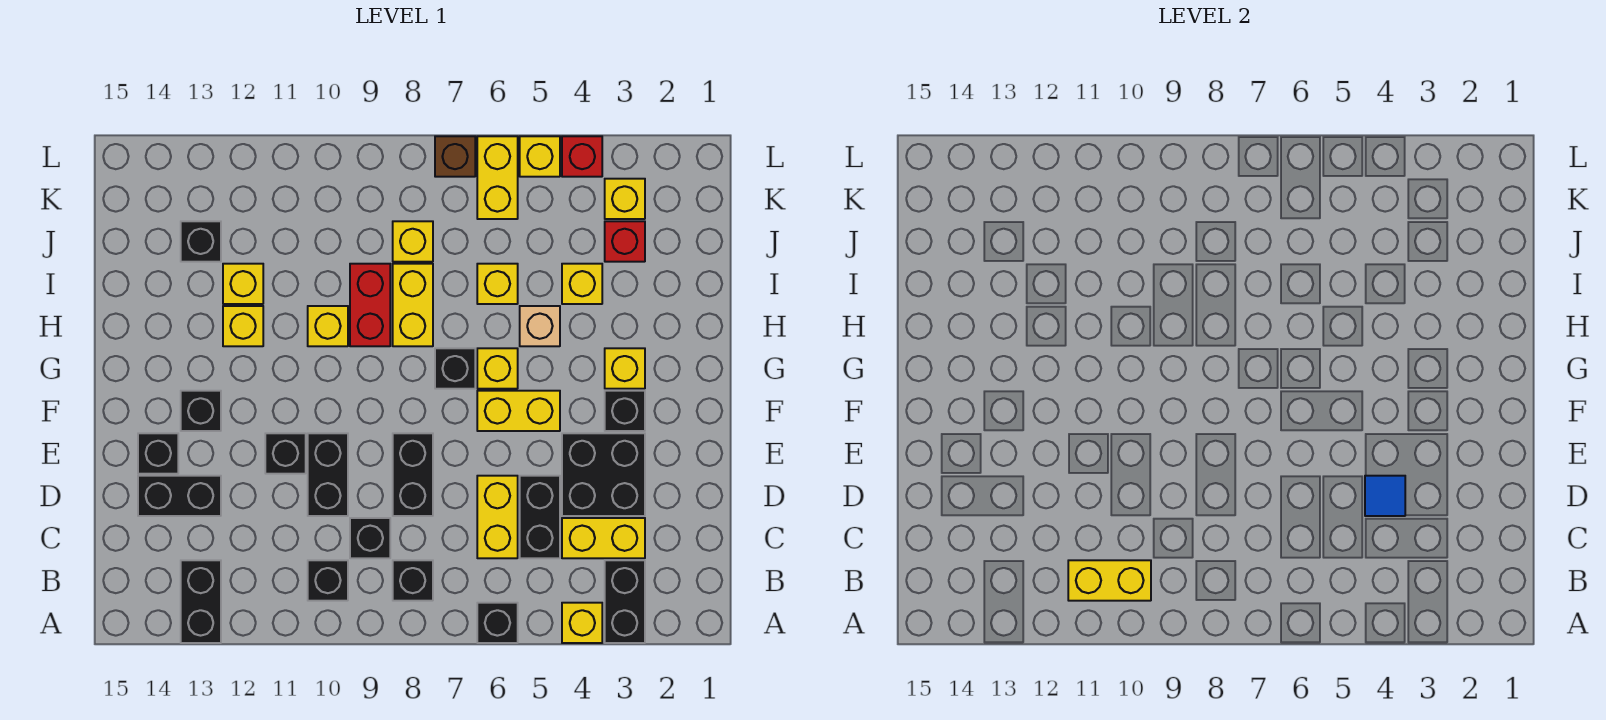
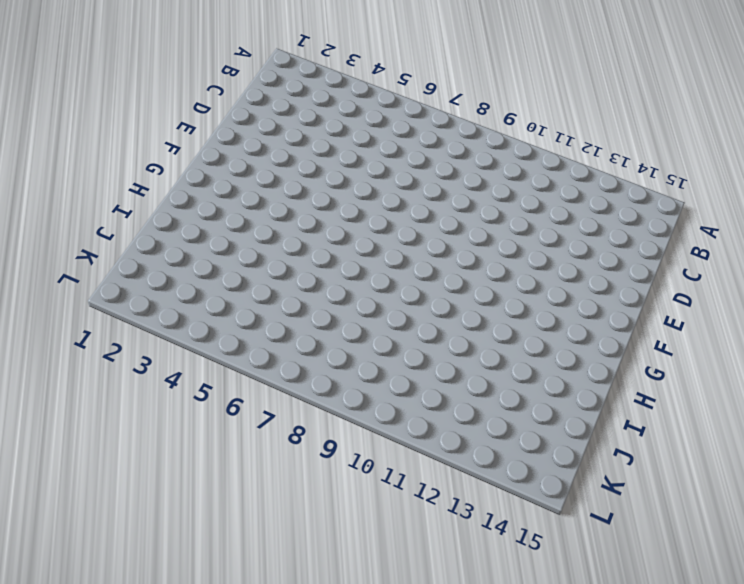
none -> black brick A3:B3 level 1
none -> yellow brick A4 level 1
none -> black brick A6 level 1
none -> black brick A13:B13 level 1

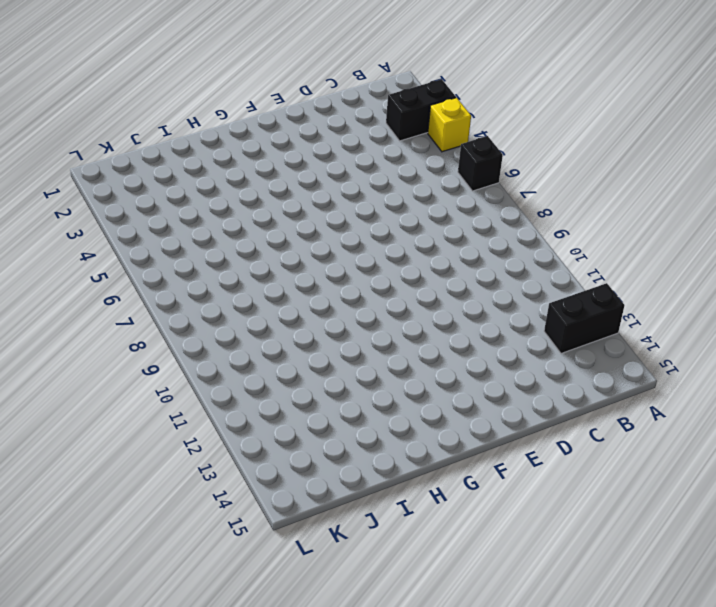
none -> black brick B8 level 1
none -> black brick B10 level 1
none -> yellow brick C3:C4 level 1
none -> black brick C5:D5 level 1

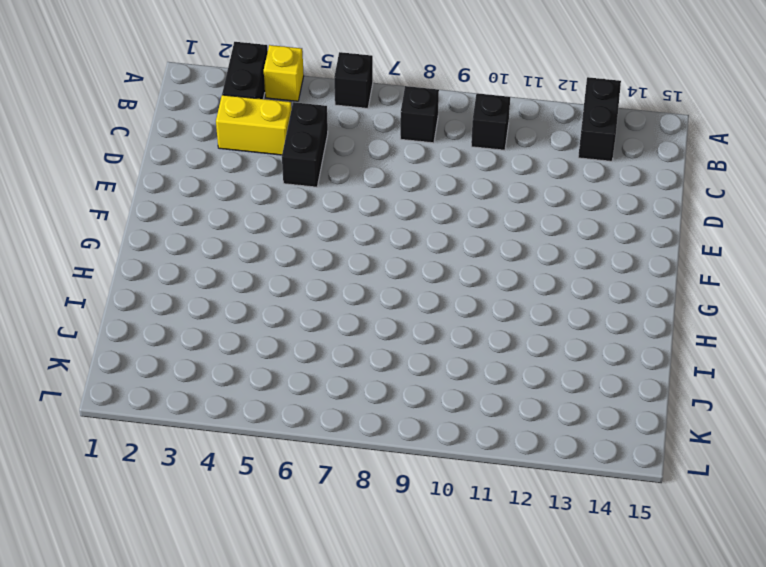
none -> yellow brick C6:D6 level 1
none -> black brick C9 level 1
none -> black brick D3:E4 level 1
none -> black brick D8:E8 level 1

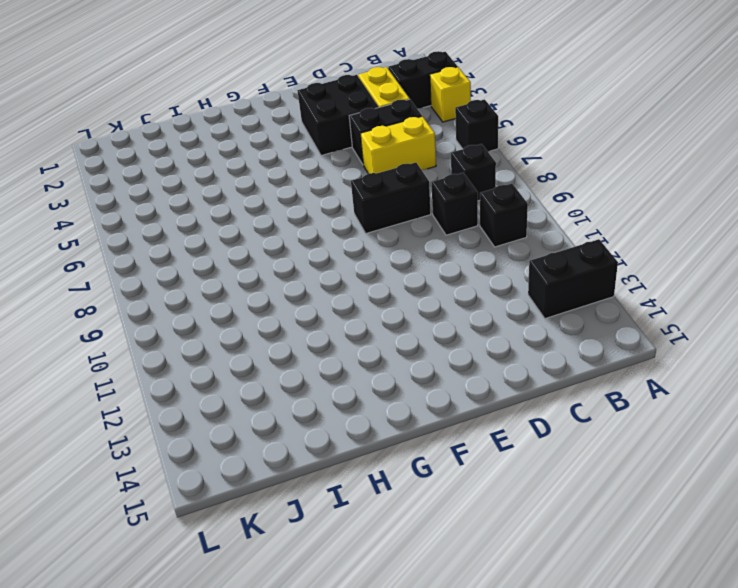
none -> black brick D10:E10 level 1
none -> black brick D13:D14 level 1
none -> black brick E11 level 1
none -> black brick E14 level 1

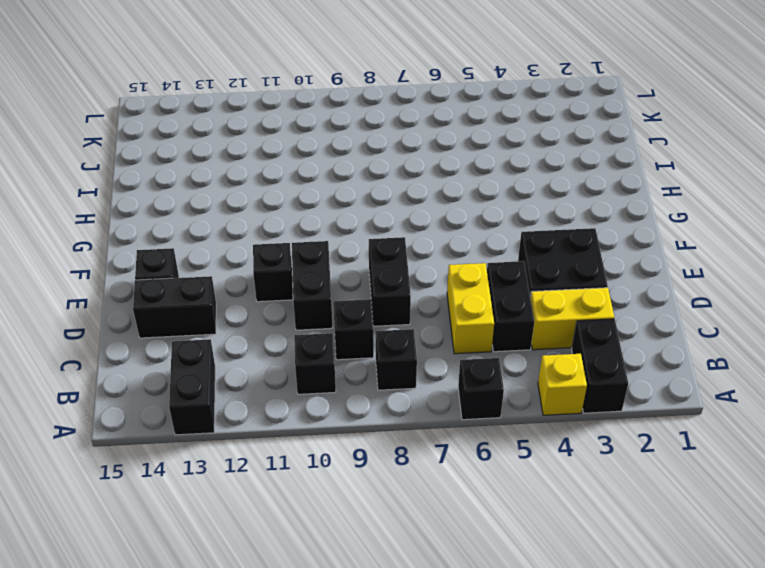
none -> black brick F3 level 1
none -> yellow brick F5:F6 level 1
none -> black brick F13 level 1
none -> yellow brick G3 level 1

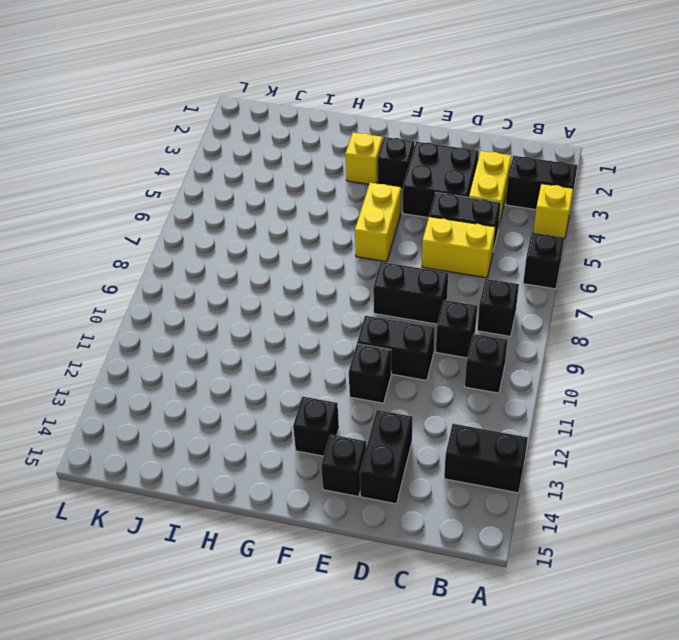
none -> yellow brick G6 level 1
none -> black brick G7 level 1
none -> tan brick H5 level 1
none -> yellow brick H8:I8 level 1

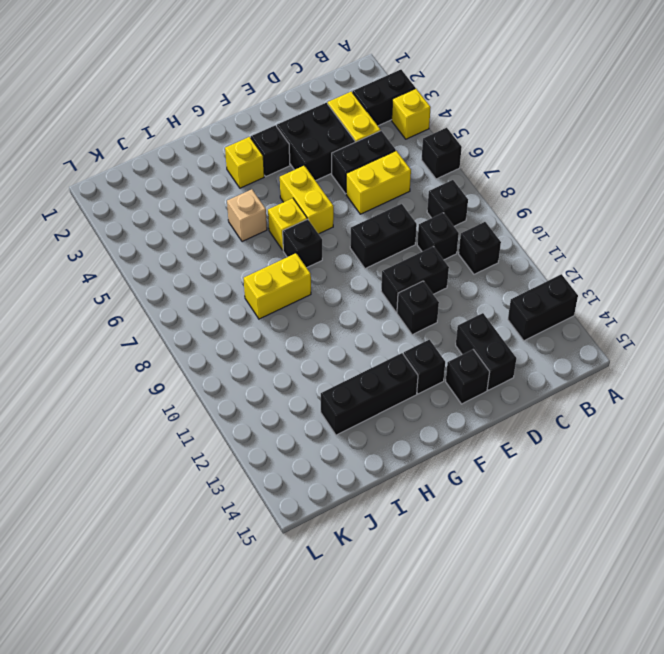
black brick G13:I13 level 1 -> none
none -> red brick H9:I9 level 1
none -> yellow brick H10 level 1
none -> yellow brick H12 level 1
none -> yellow brick I4 level 1

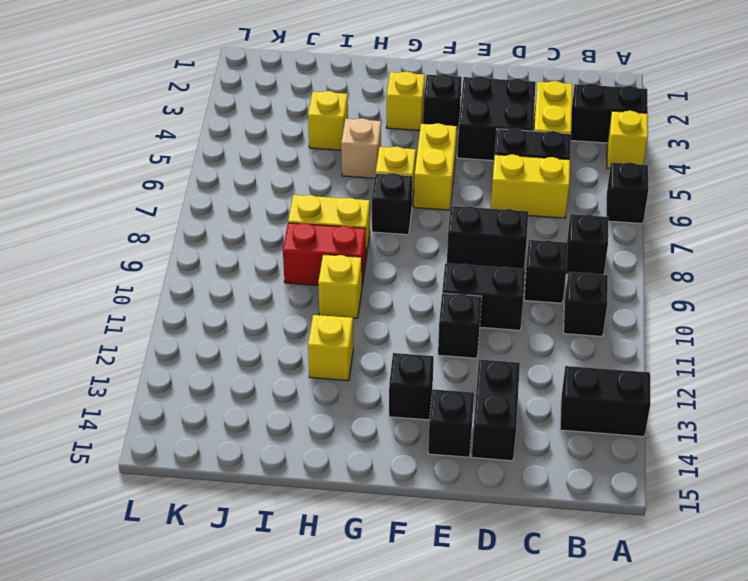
none -> yellow brick I6 level 1
none -> yellow brick I12 level 1
none -> red brick J3 level 1
none -> yellow brick J8 level 1

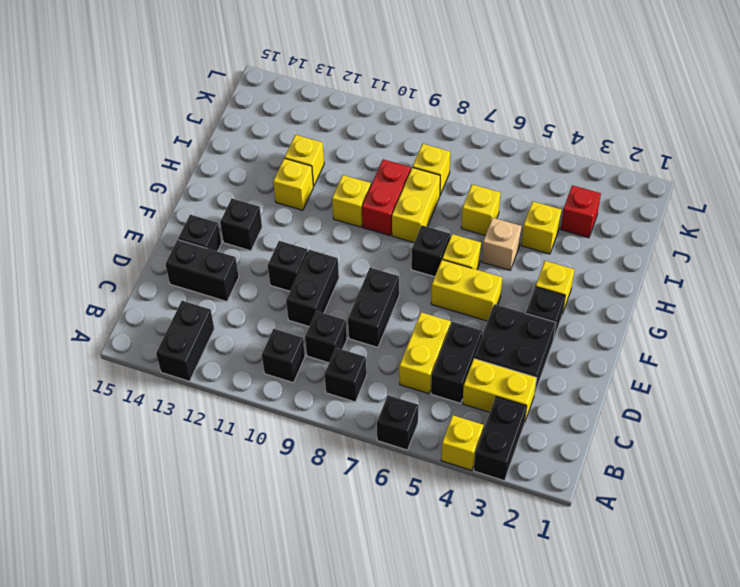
none -> black brick J13 level 1
none -> yellow brick K3 level 1
none -> yellow brick K6:L6 level 1
none -> red brick L4 level 1

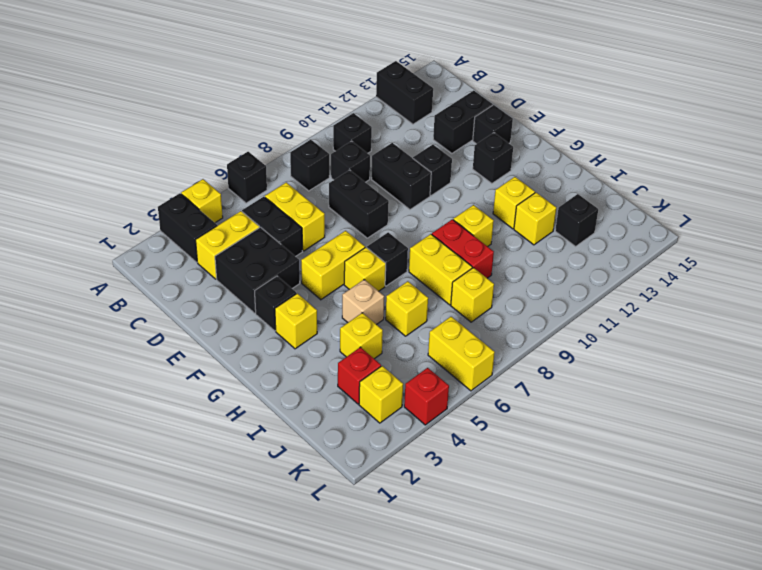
none -> yellow brick L5 level 1
none -> brown brick L7 level 1
none -> yellow brick B10:B11 level 2
none -> blue tile D4 level 2

